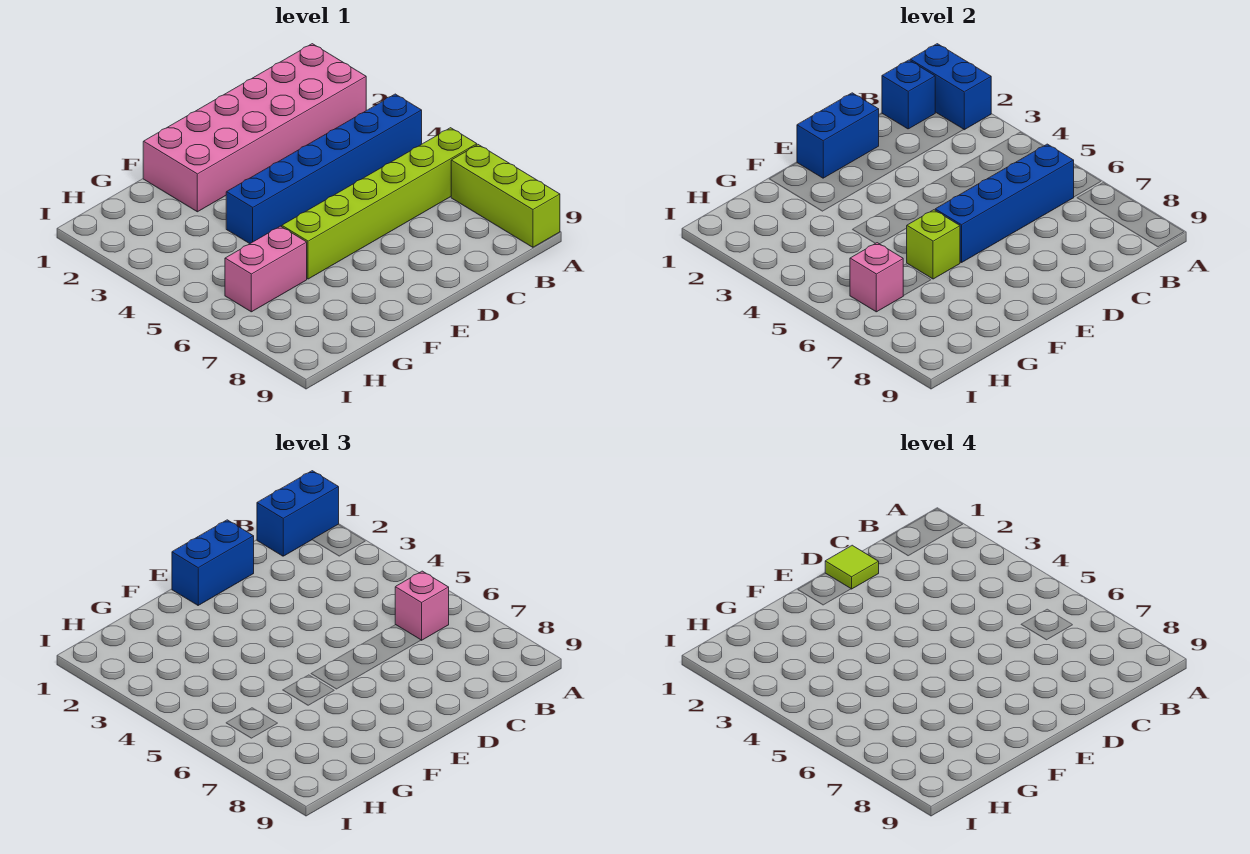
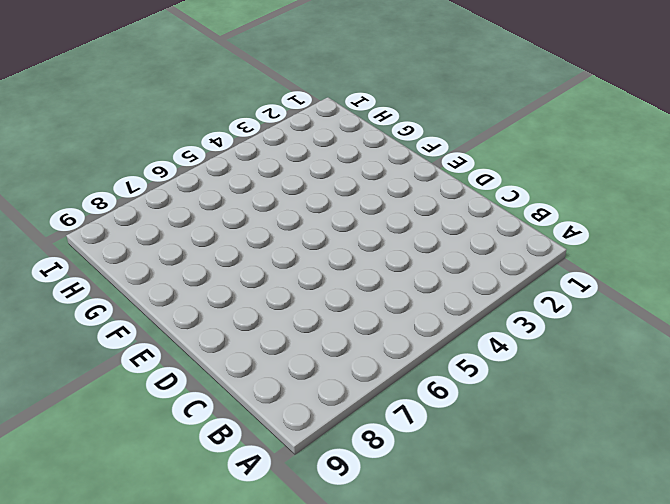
none -> pink brick A1:F2 level 1
none -> blue brick A4:F4 level 1
none -> lime brick A6:F6 level 1

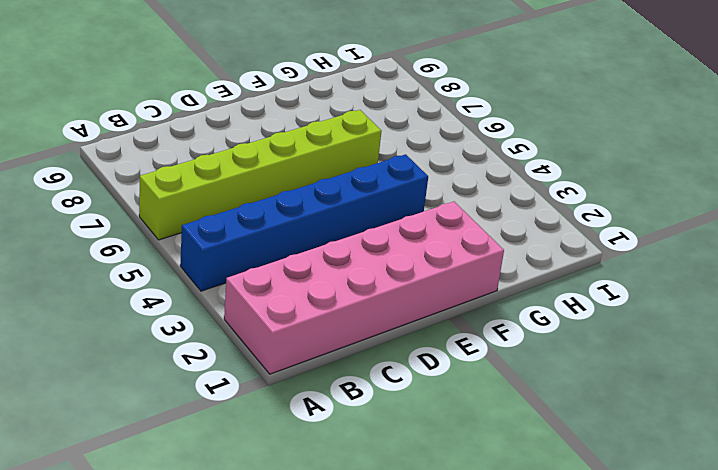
none -> lime brick A7:A9 level 1
none -> pink brick G6:H6 level 1
none -> blue brick A1:A2 level 2

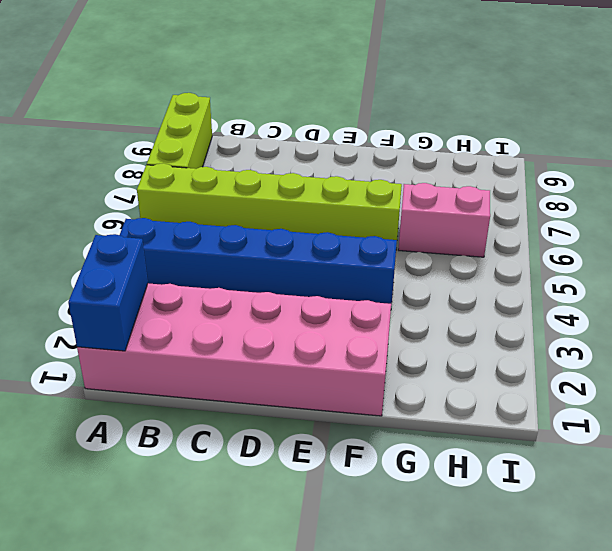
none -> blue brick B1 level 2
none -> blue brick B6:E6 level 2
none -> blue brick D1:E1 level 2

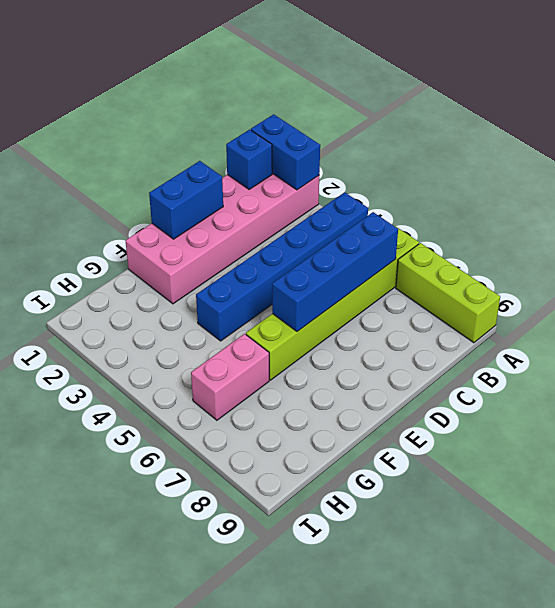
none -> lime brick F6 level 2
none -> pink brick H6 level 2
none -> blue brick A1:B1 level 3

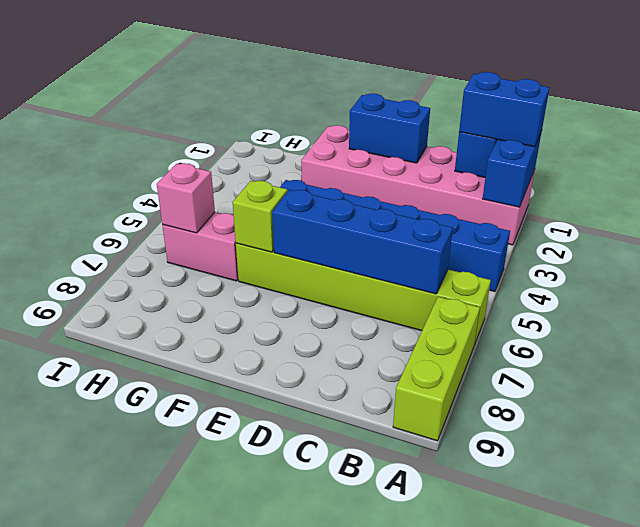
none -> pink brick B6 level 3
none -> blue brick D1:E1 level 3
none -> lime tile D1 level 4

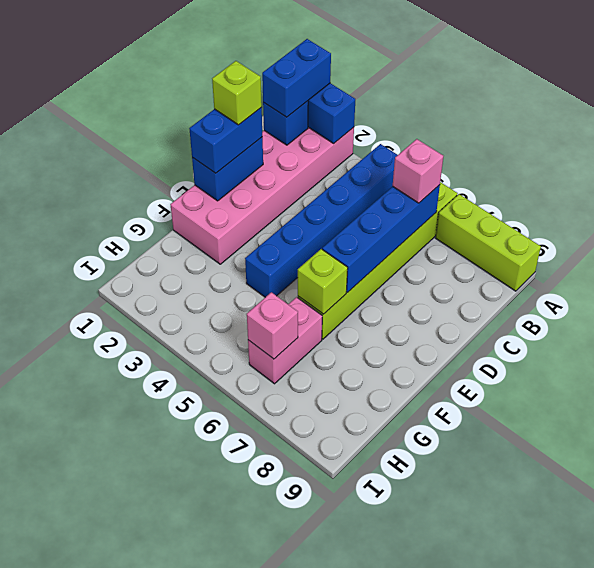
lime brick D1 level 4 -> lime tile D1 level 4

